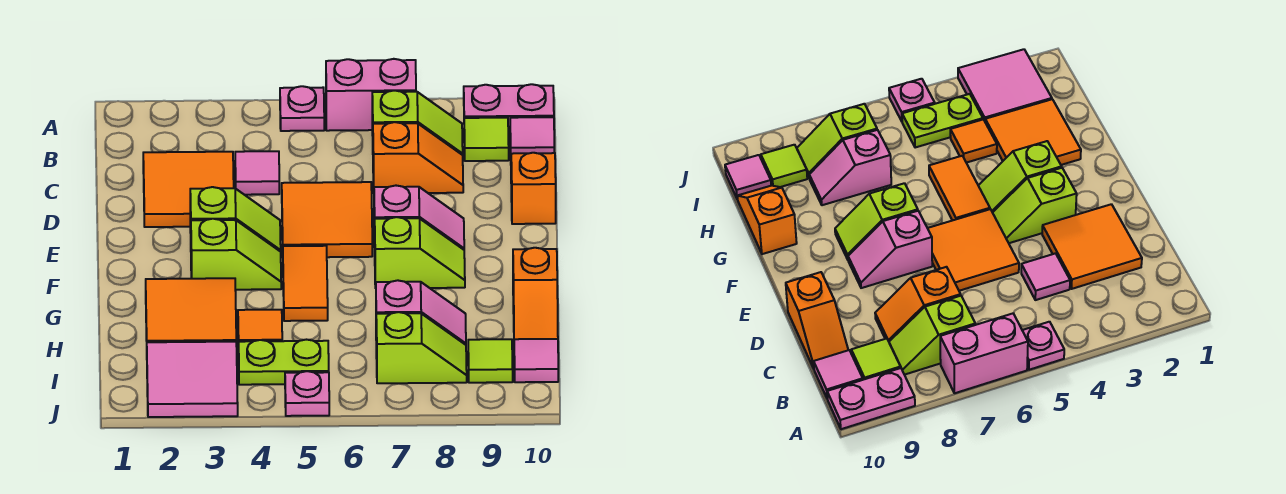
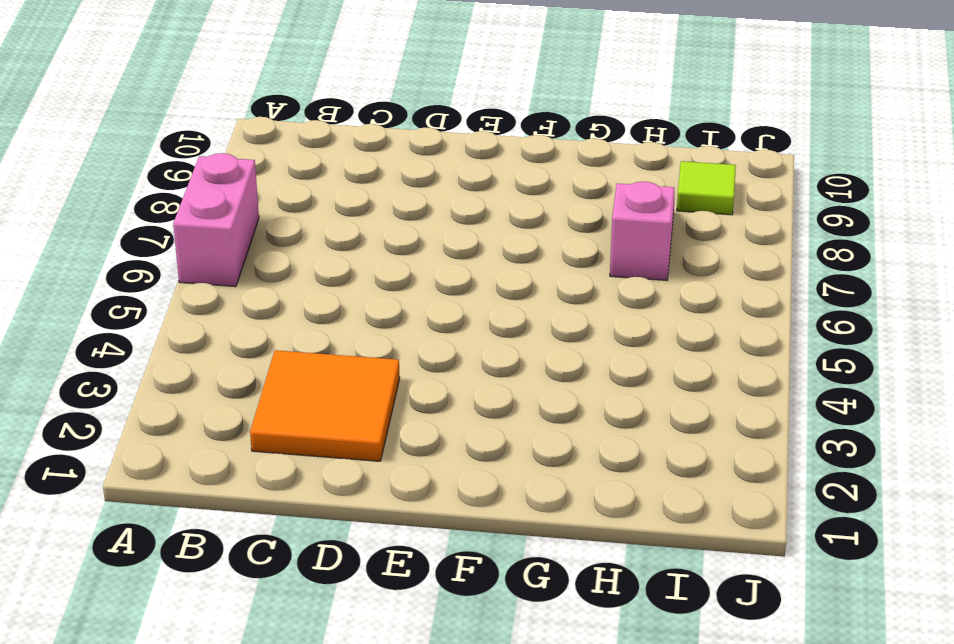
none -> pink plate A5 level 1
none -> pink plate A9:A10 level 1
none -> lime slope B7:B8 level 1 top 7

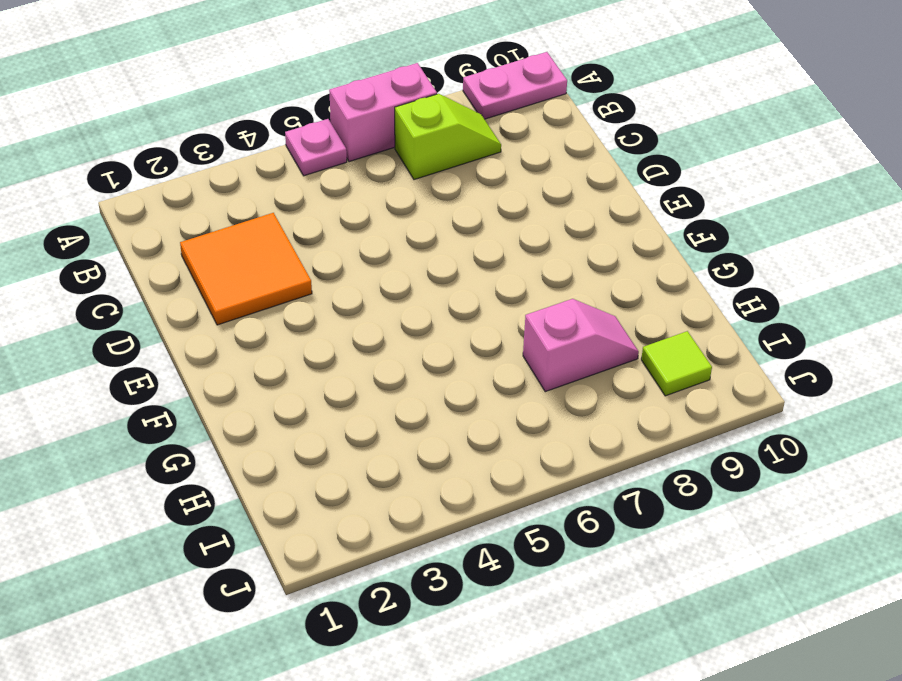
none -> lime tile B9 level 1
none -> pink tile B10 level 1
none -> pink tile C4 level 1

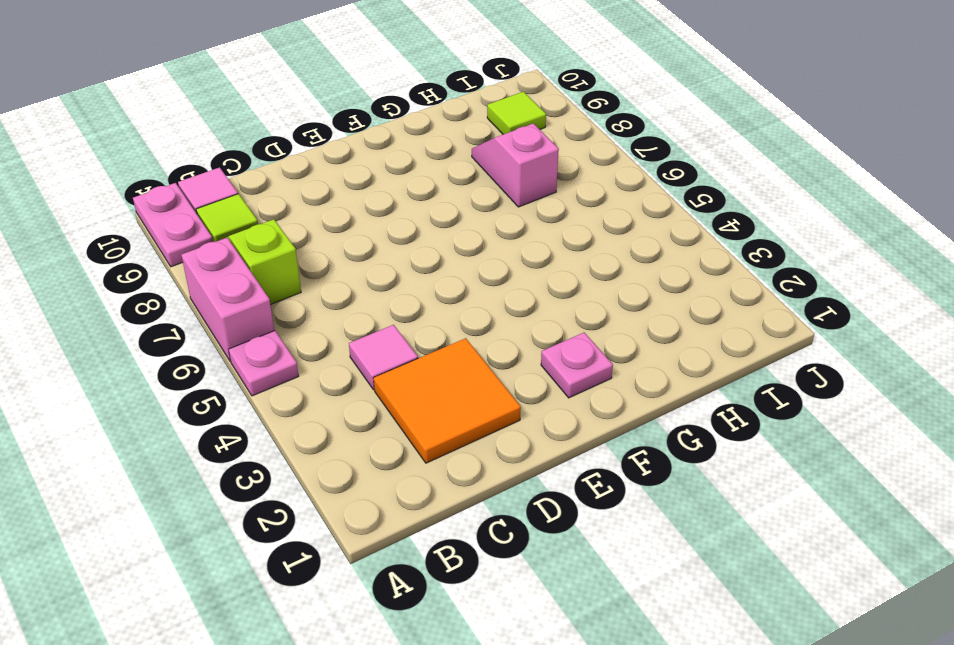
pink plate F2 level 1 -> pink plate J5 level 1
none -> orange slope C7:C8 level 1 top 7
none -> orange slope C10:D10 level 1 top D
none -> orange tile D5:E6 level 1

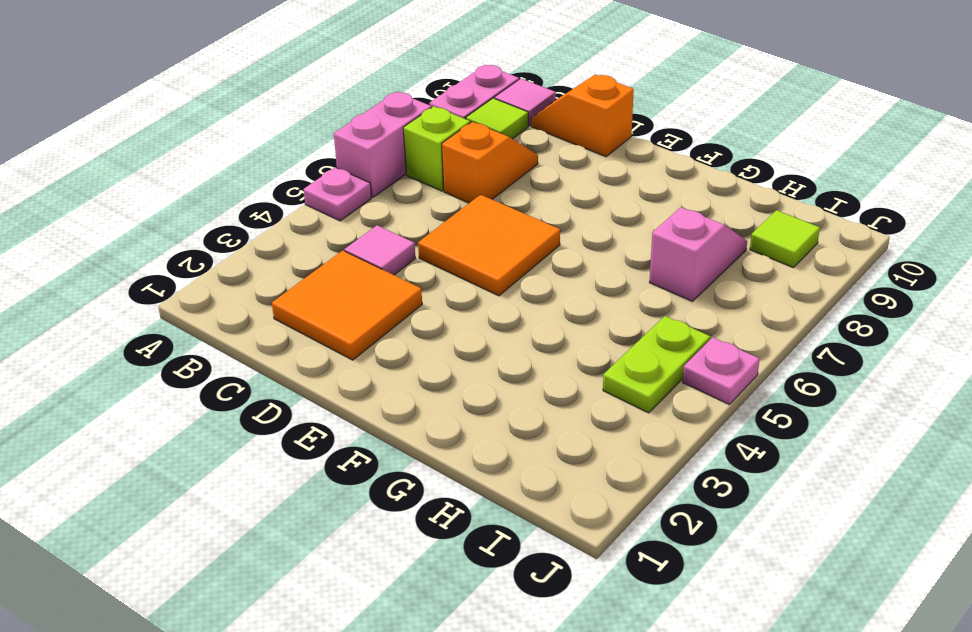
none -> lime slope E3:E4 level 1 top 3
none -> pink slope E7:E8 level 1 top 7
none -> lime slope F3:F4 level 1 top 3

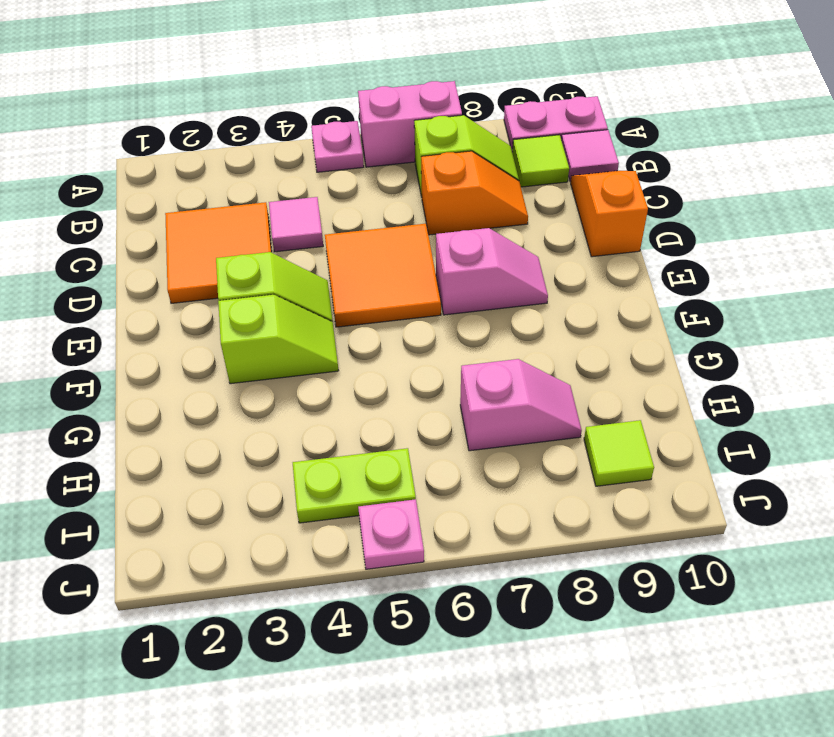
none -> orange tile F5:G5 level 1
none -> lime slope F7:F8 level 1 top 7
none -> orange tile G2:H3 level 1

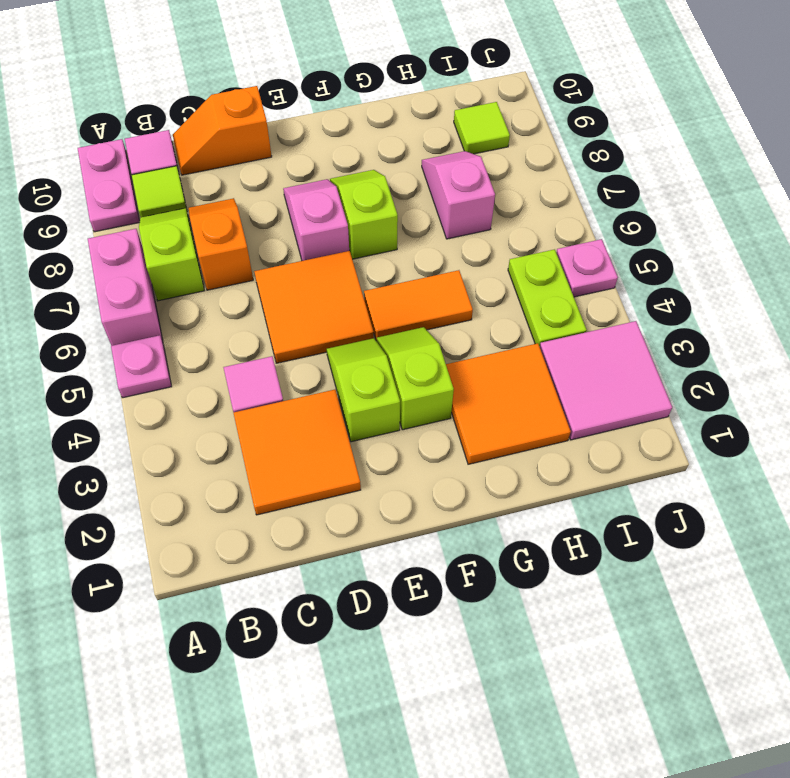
none -> orange slope G10:H10 level 1 top G
none -> orange tile H4 level 1
none -> lime slope I7:I8 level 1 top 7

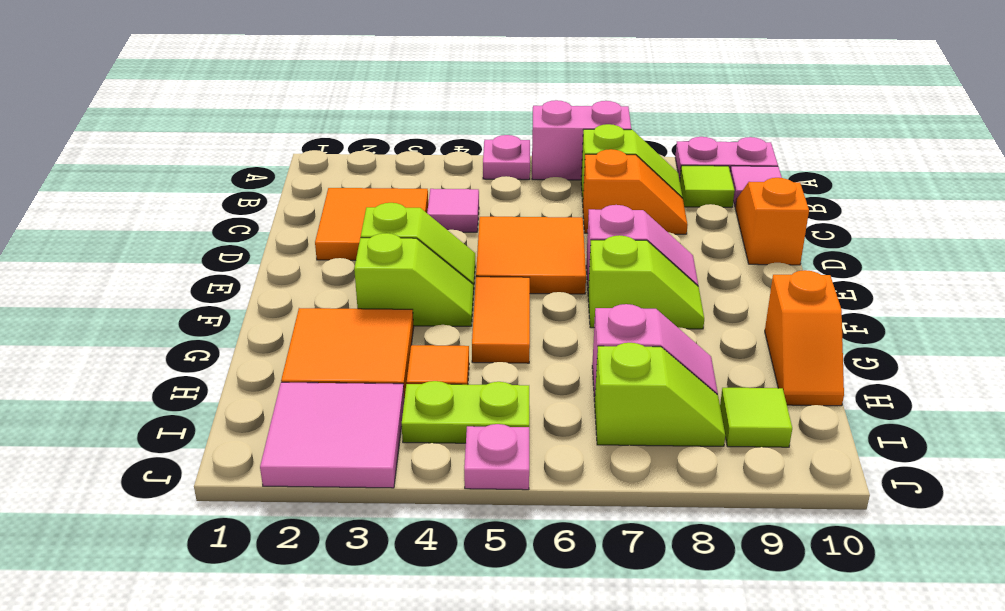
none -> pink tile I10 level 1

